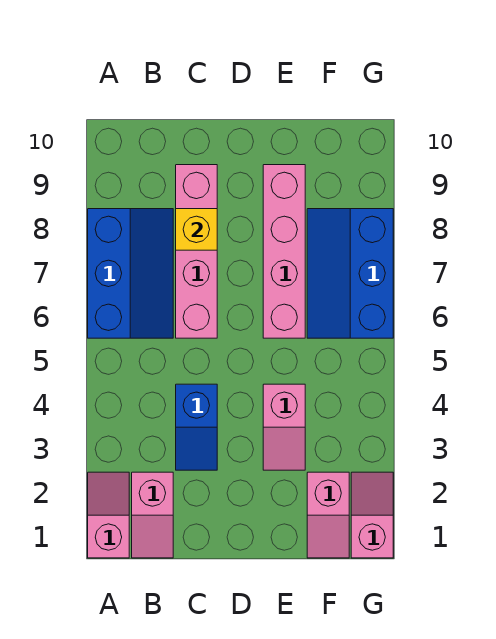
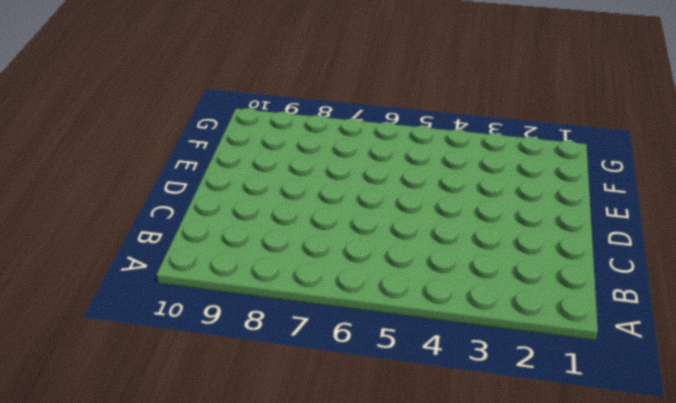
none -> pink slope A1:A2 level 1 top 1
none -> blue slope A6:B8 level 1 top A

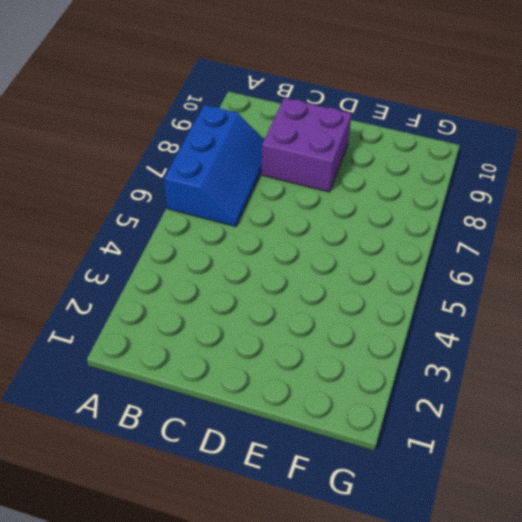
purple brick C8:D9 level 1 -> pink brick C6:C9 level 1
none -> pink slope A1:A2 level 1 top 1
none -> pink slope B1:B2 level 1 top 2

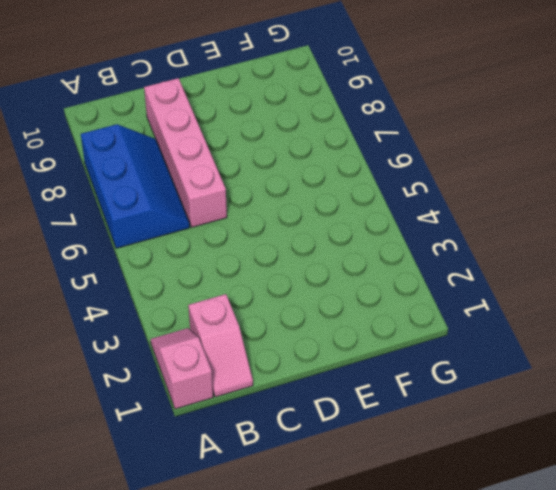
none -> blue slope C3:C4 level 1 top 4
none -> pink slope E3:E4 level 1 top 4

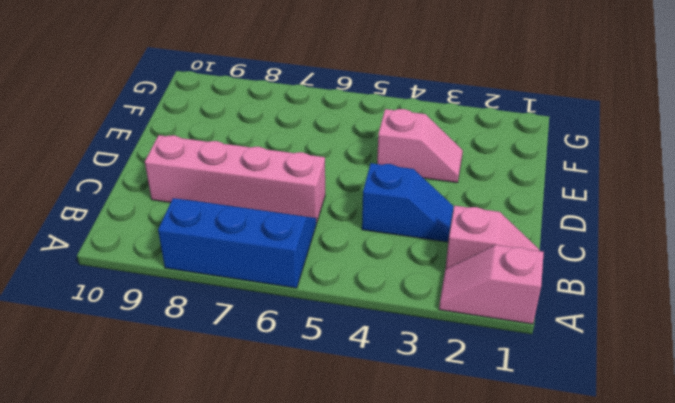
none -> pink brick E6:E9 level 1
none -> pink slope F1:F2 level 1 top 2

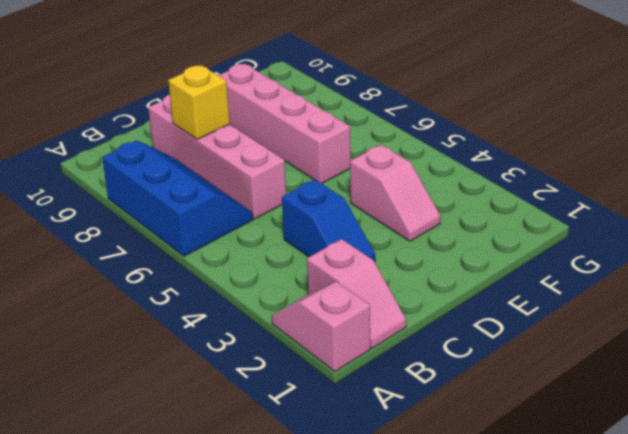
none -> pink slope F1:F2 level 1 top 2
none -> blue slope F6:G8 level 1 top G

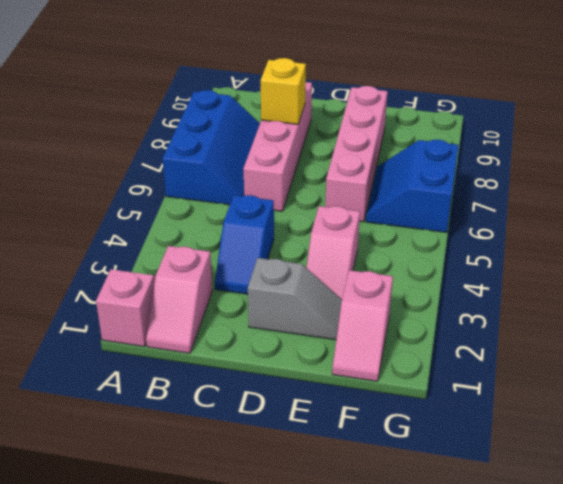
grey slope D2:E2 level 1 top D -> none
blue slope F6:G7 level 1 top G -> blue slope F6:G8 level 1 top G
none -> pink slope G1:G2 level 1 top 1

